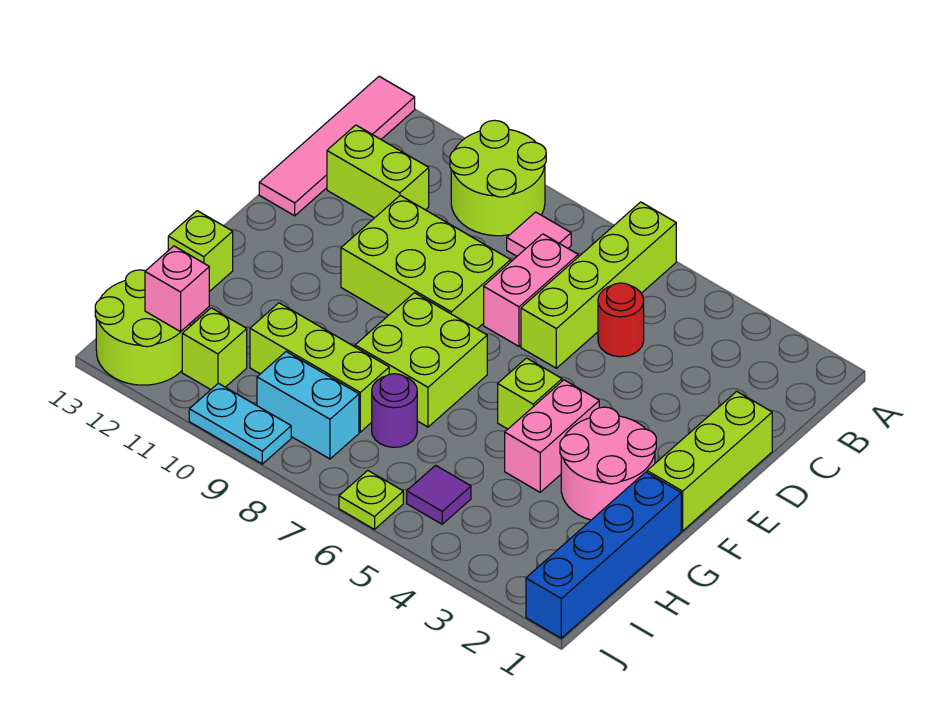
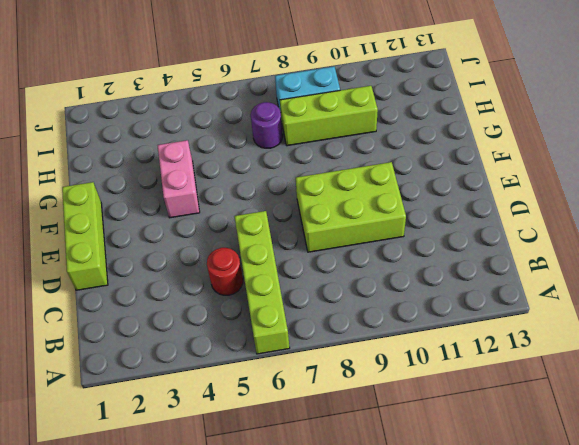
none -> lime round brick A9:B10 level 1
none -> pink tile A13:D13 level 1
none -> pink tile B8 level 1

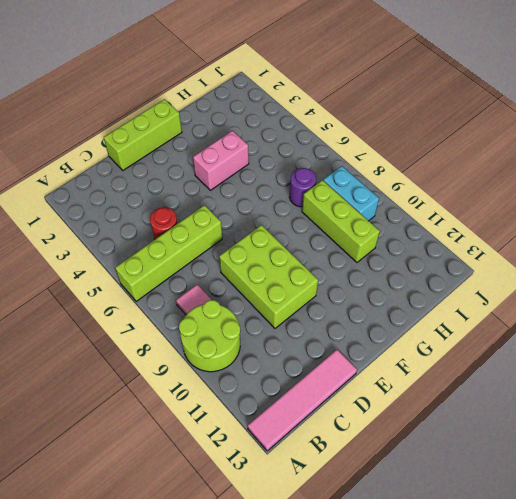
none -> pink brick C7:D7 level 1
none -> lime brick C11:C12 level 1
none -> pink round brick F2:G3 level 1

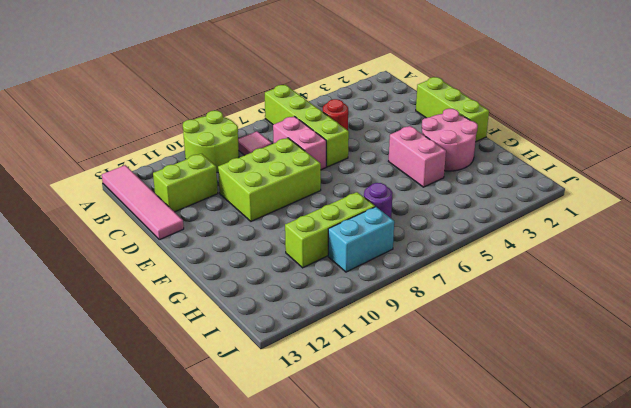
none -> lime brick F5 level 1
none -> lime brick F7:G8 level 1
none -> blue brick G1:J1 level 1

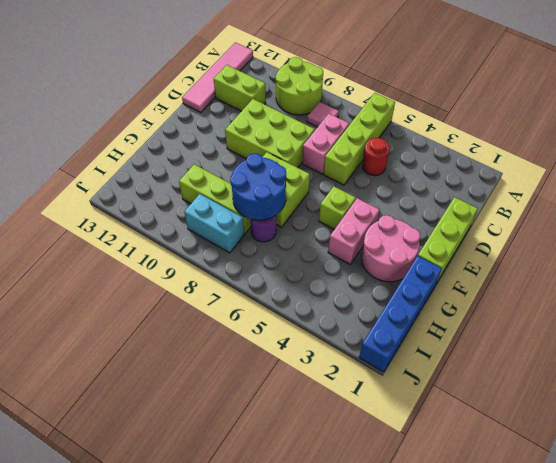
blue round brick G7:H8 level 2 -> none
none -> lime brick G13 level 1
none -> purple tile I5 level 1
none -> lime brick I11 level 1

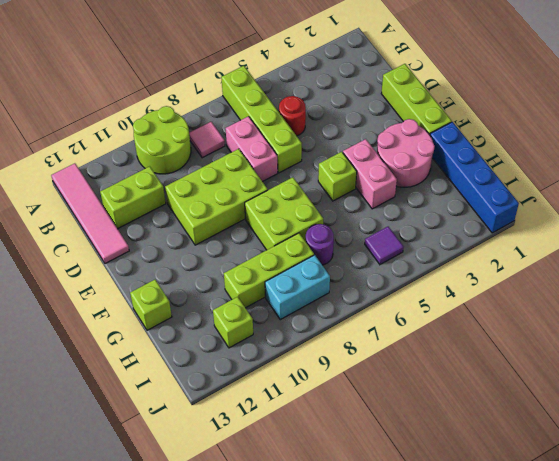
none -> lime round brick I12:J13 level 1
none -> lime plate J6 level 1
none -> cyan plate J9:J10 level 1

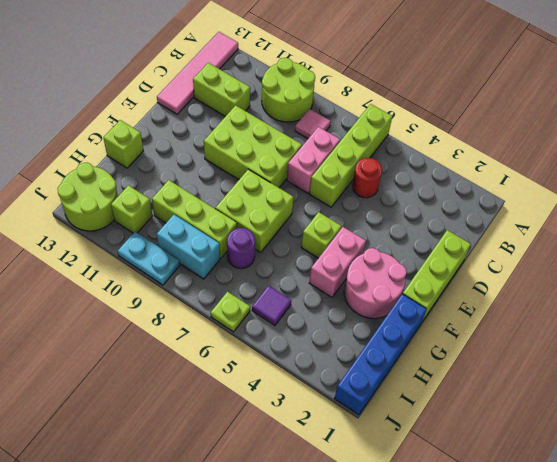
none -> pink brick I12 level 2

